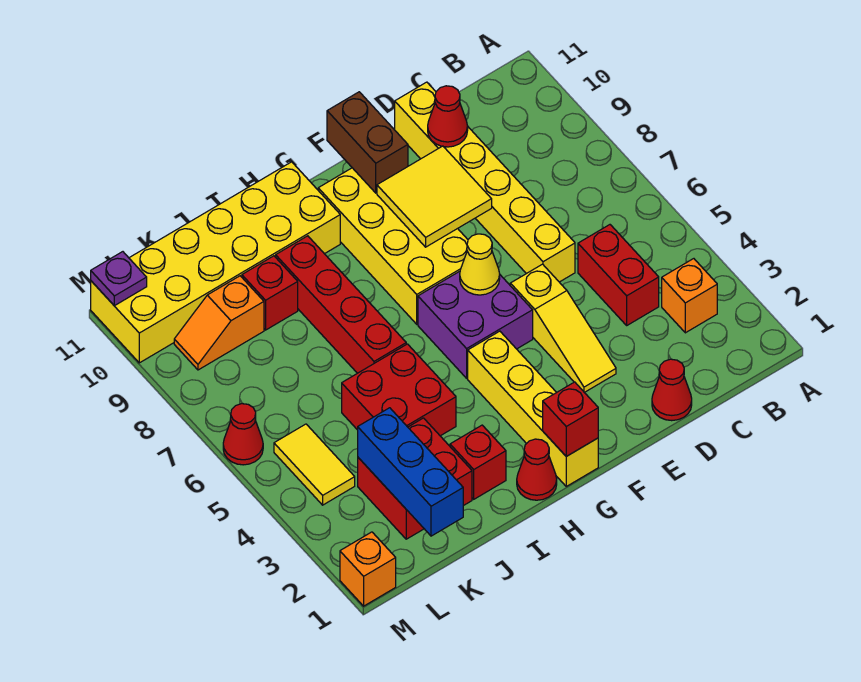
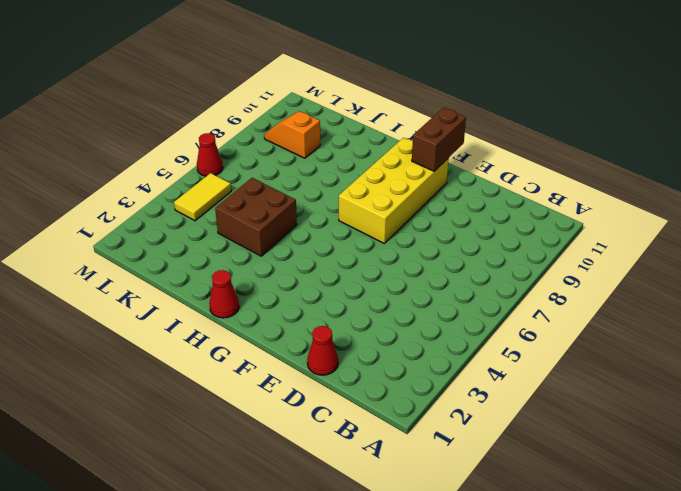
brown brick I4:J5 level 1 -> red brick I4:J5 level 1
none -> orange brick B3 level 1
none -> red brick C4:C5 level 1
none -> yellow brick D6:D11 level 1

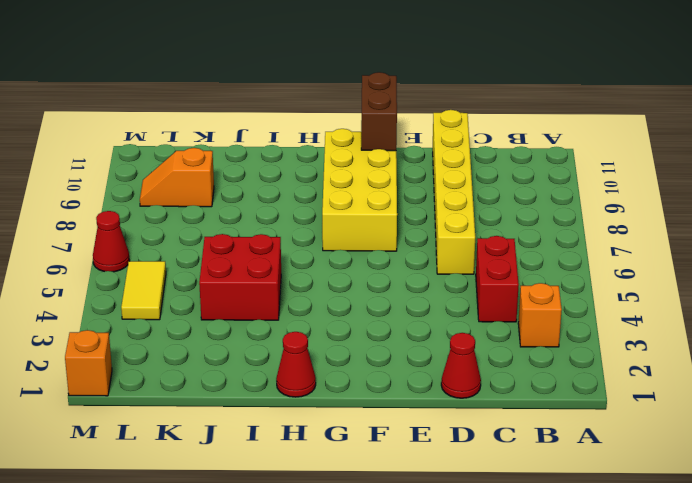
none -> yellow slope E3:E5 level 1 top 5
none -> purple brick F5:G6 level 1
none -> yellow brick G1:G4 level 1

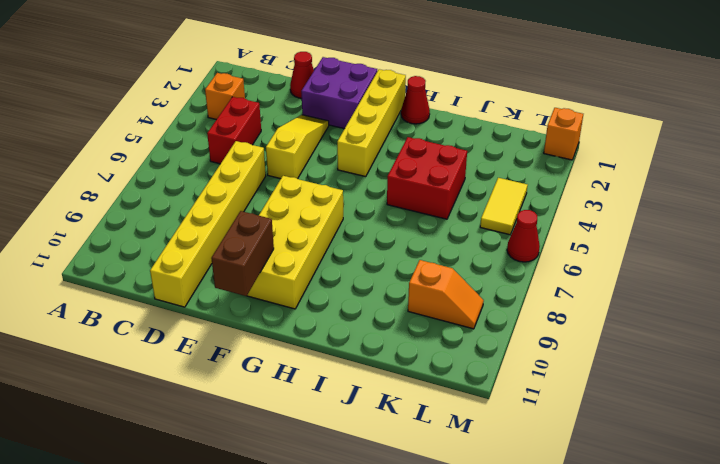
purple brick E1:F2 level 1 -> purple brick F5:G6 level 1
none -> yellow brick H10:M11 level 1
none -> red brick I2 level 1
none -> red brick I6:I9 level 1

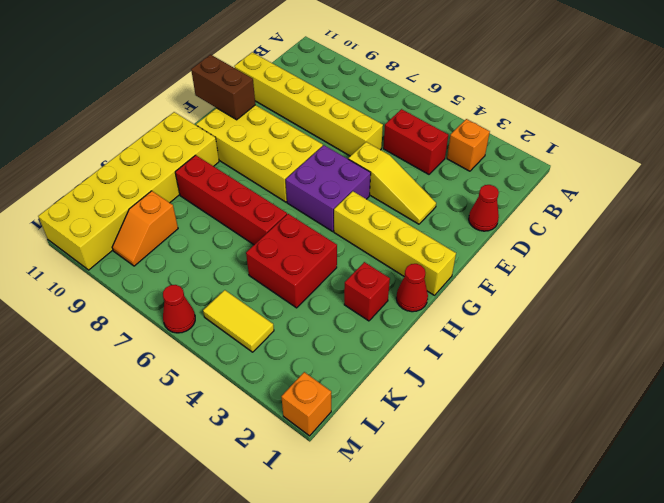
none -> red brick J2:K3 level 1
none -> red brick J9 level 1
none -> red cone D10 level 2

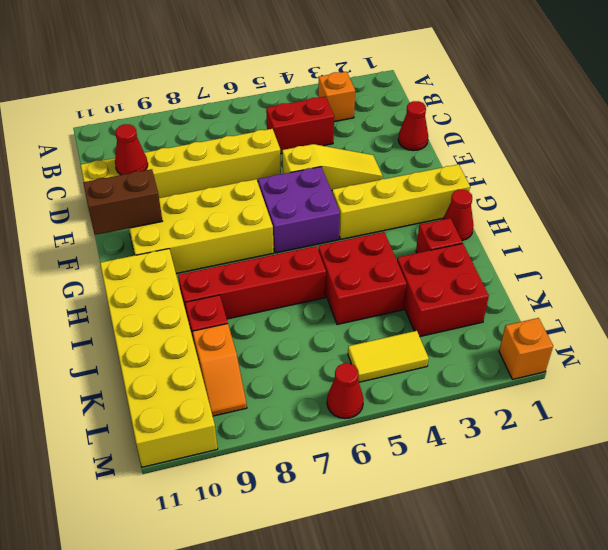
none -> yellow tile E8:F9 level 2
none -> yellow cone F6 level 2
none -> red brick G1 level 2

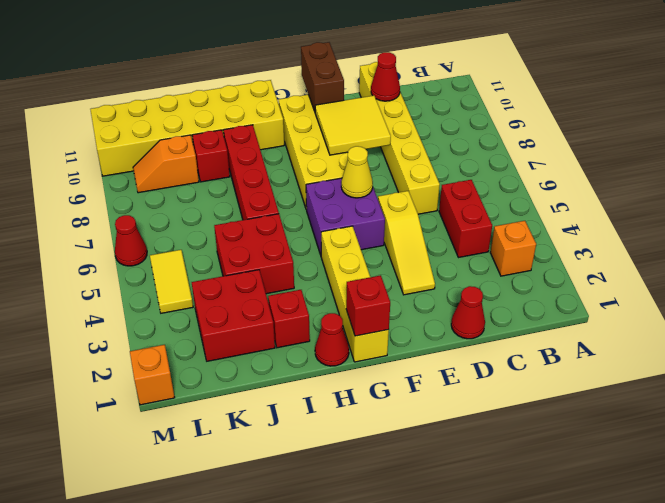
none -> blue brick K1:K3 level 2
none -> purple plate M11 level 2

